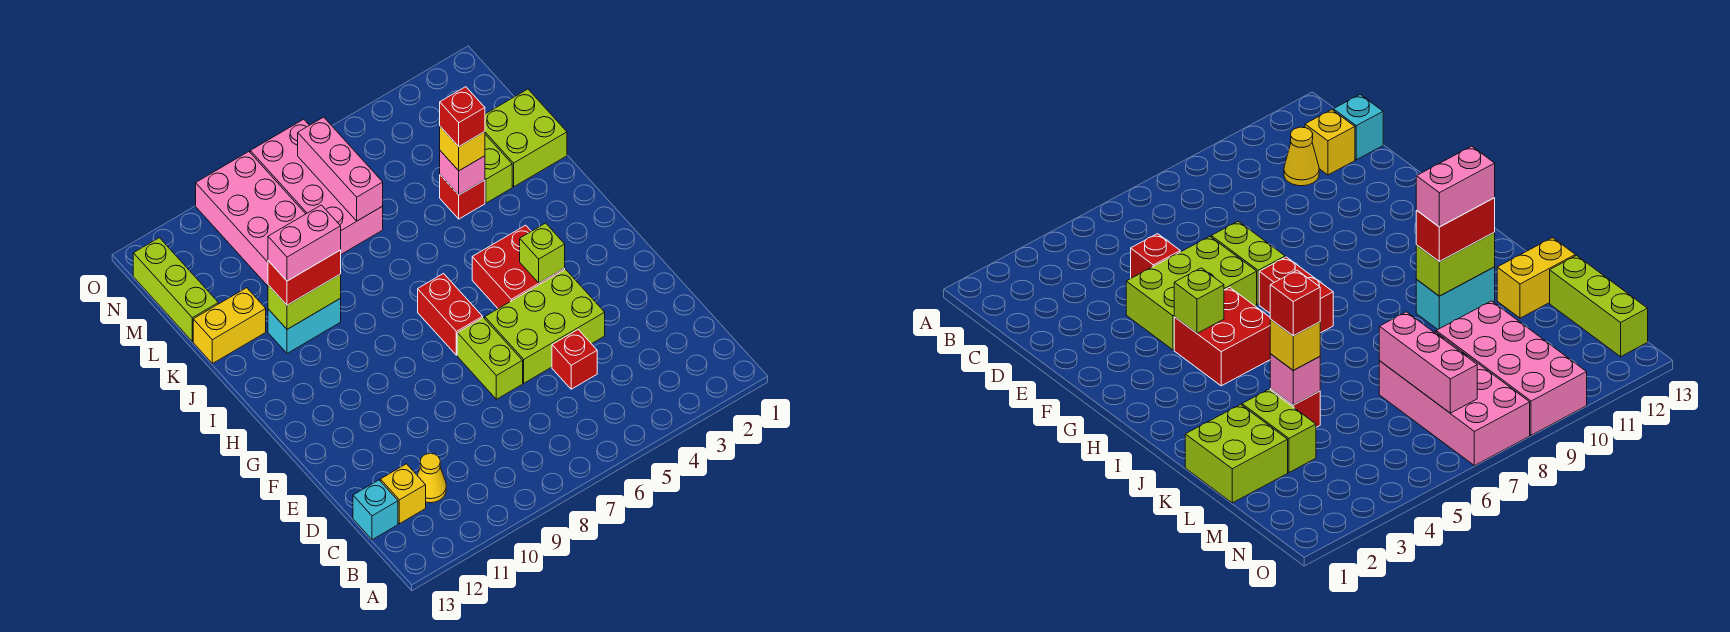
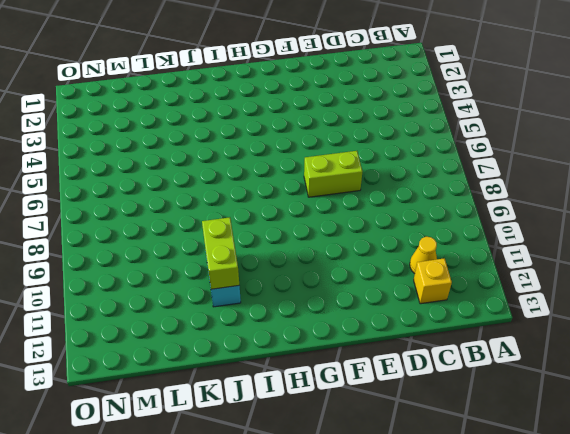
none -> cyan brick C13 level 1
none -> red brick D5 level 1
none -> lime brick E4:F6 level 1

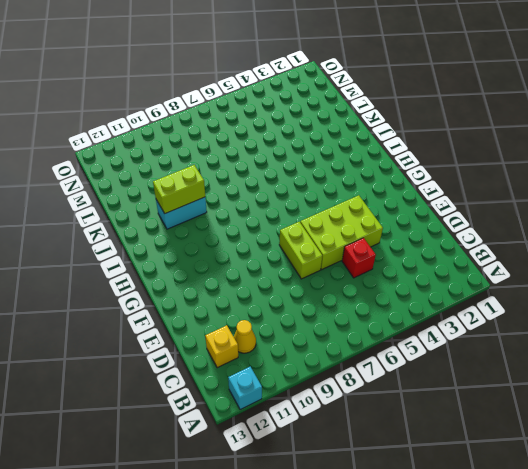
cyan brick A12 level 1 -> cyan brick C13 level 1
none -> red brick G4:H5 level 1
none -> red brick G7:H7 level 1
none -> lime brick K1:L2 level 1

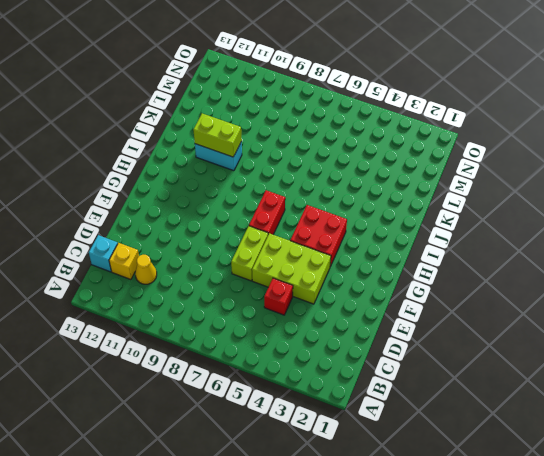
none -> lime brick K1:L2 level 1
none -> lime brick K3:L3 level 1
none -> red brick K4 level 1

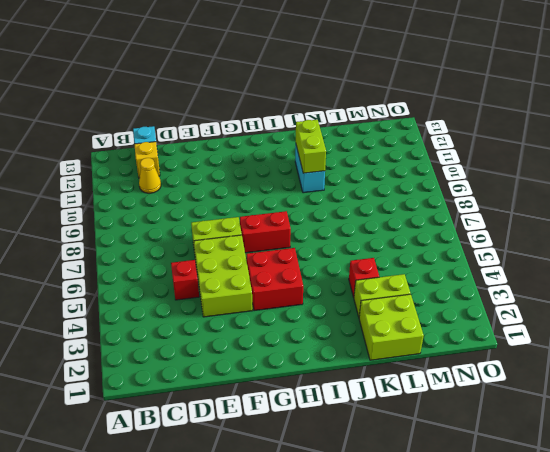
none -> yellow brick K12:K13 level 1
none -> pink brick L7:O8 level 1
none -> pink brick L9:O10 level 1

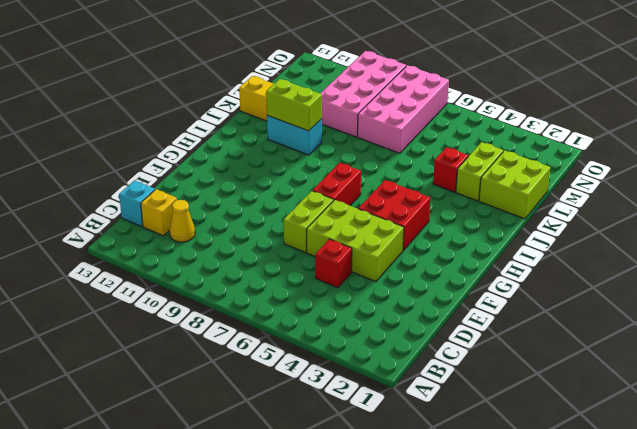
none -> lime brick L13:N13 level 1
none -> lime brick G4 level 2
none -> pink brick K4 level 2

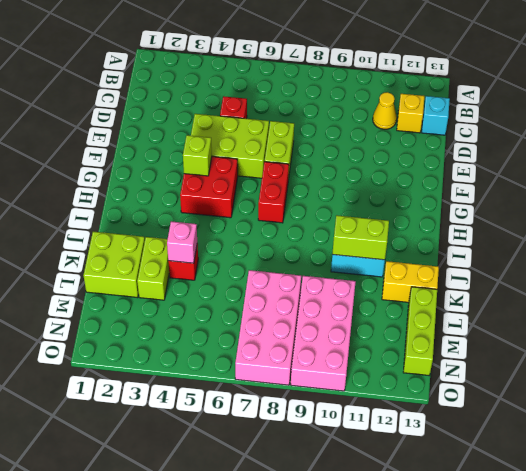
none -> pink brick L7:N7 level 2
none -> red brick J10:J11 level 3
none -> yellow brick K4 level 3

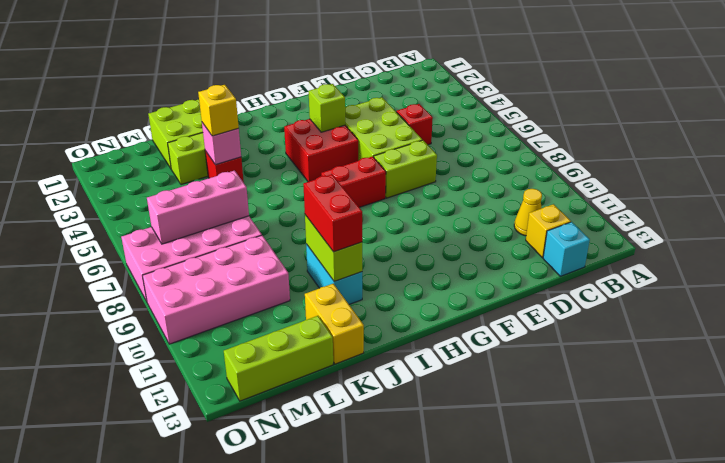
none -> pink brick J10:J11 level 4
none -> red brick K4 level 4

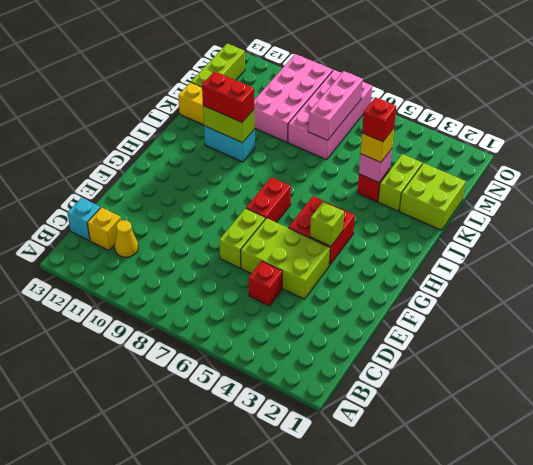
none -> pink brick J10:J11 level 4

